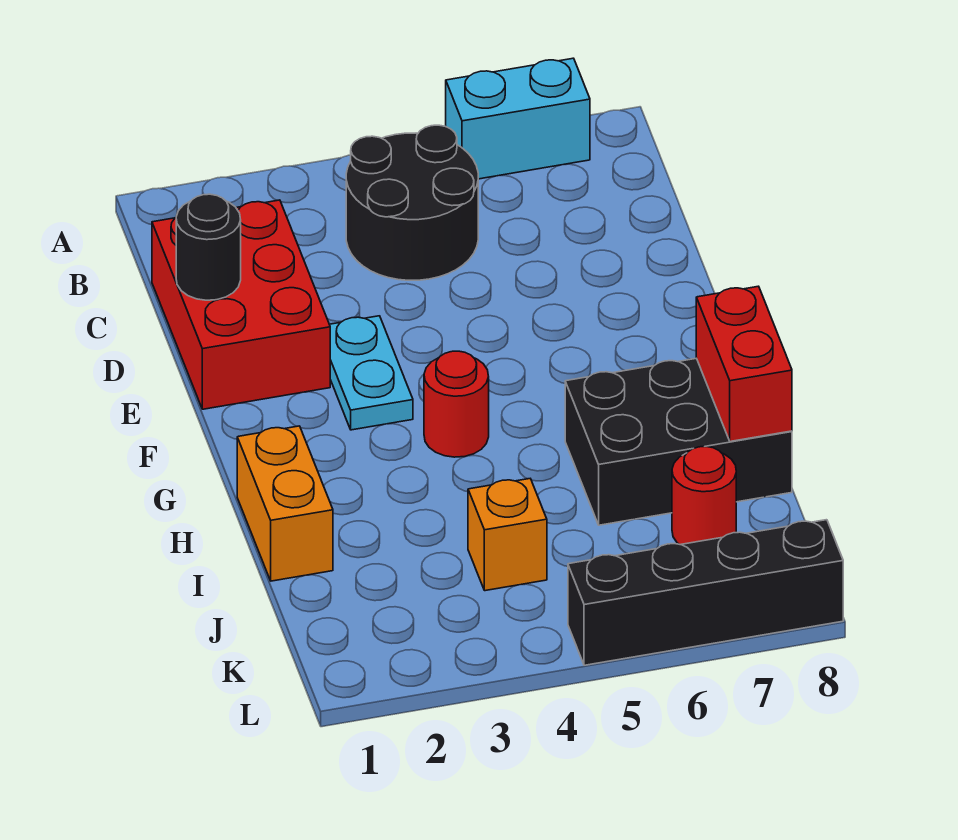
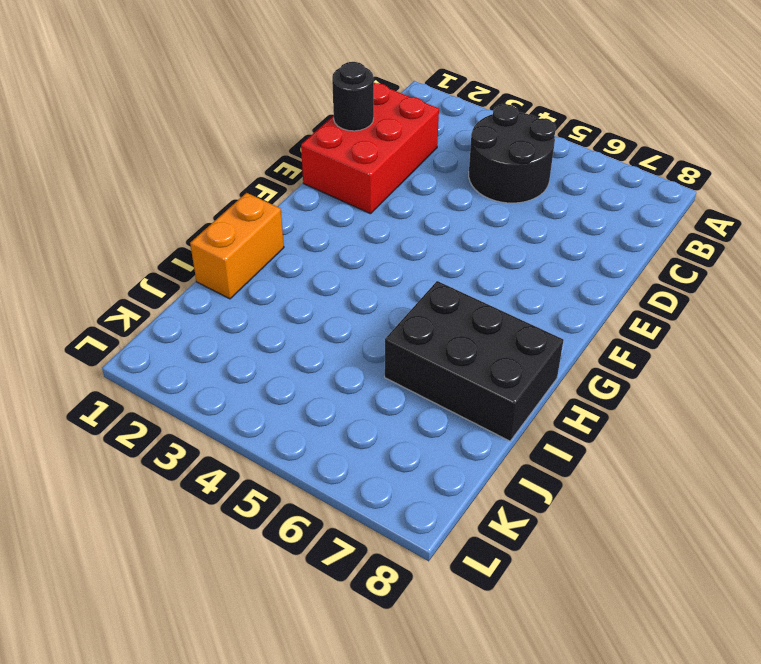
none -> cyan brick A6:A7 level 1
none -> cyan plate E3:F3 level 1
none -> red round brick G4 level 1

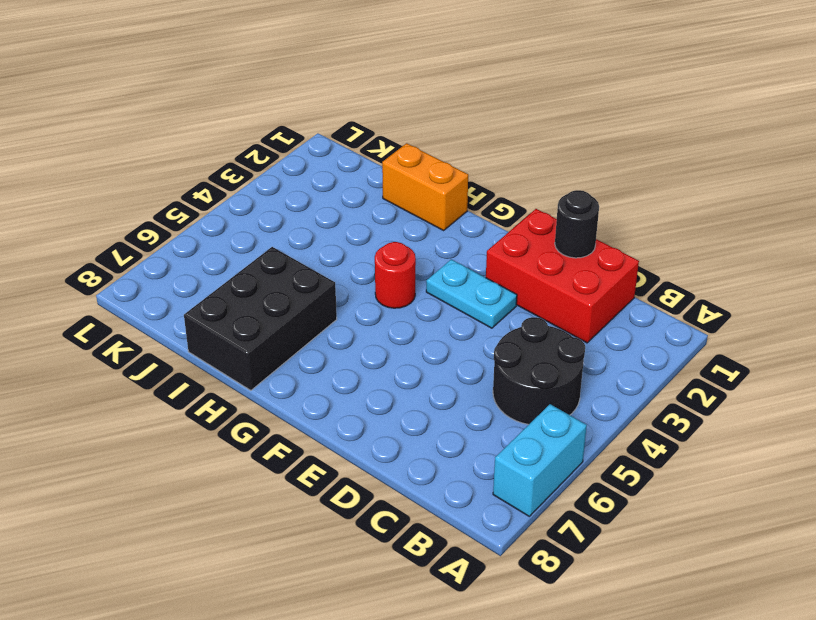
none -> orange brick J4 level 1
none -> red round brick J7 level 1
none -> black brick L5:L8 level 1

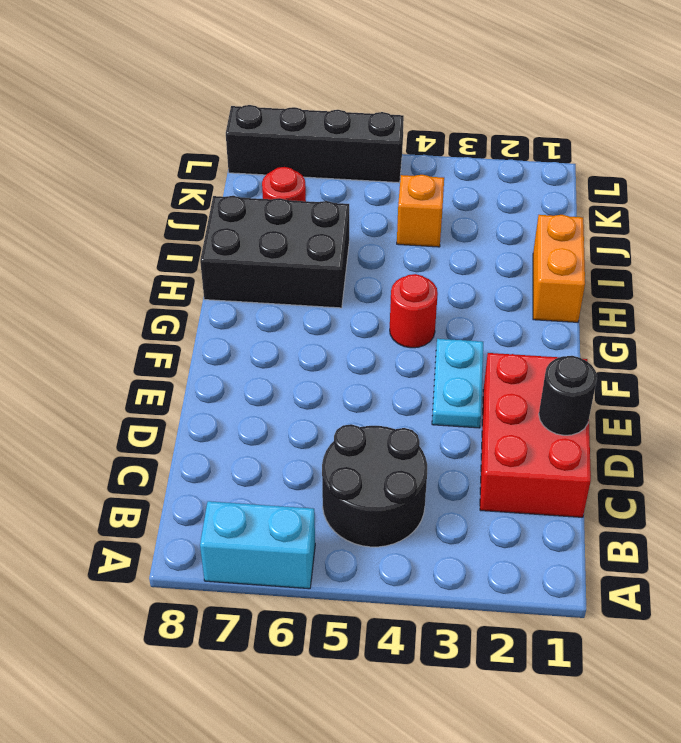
none -> red brick H8:I8 level 2

